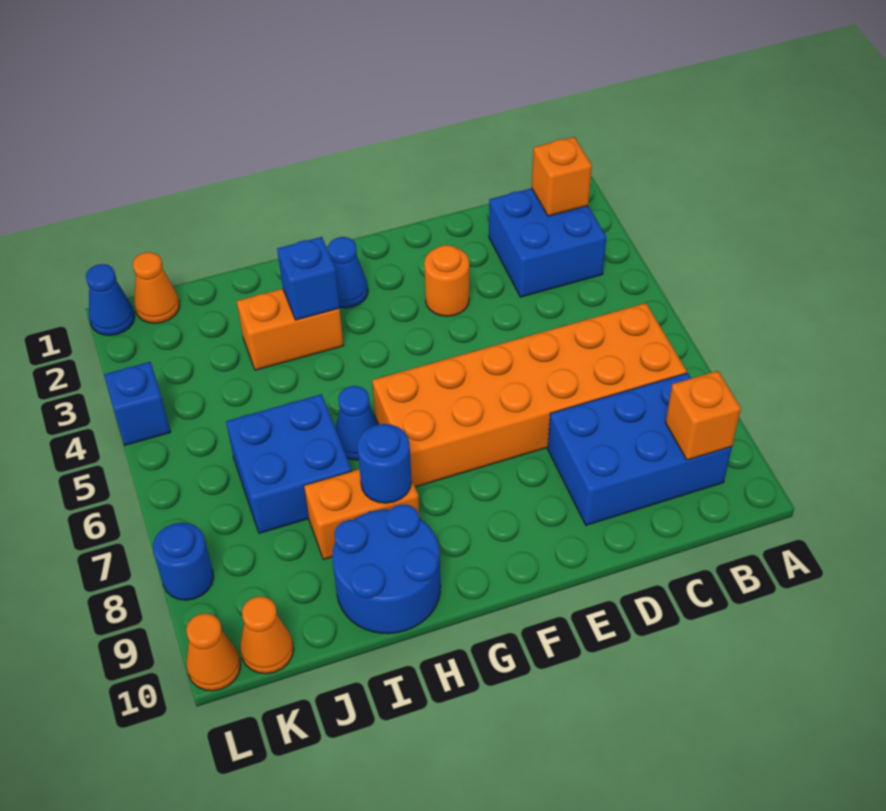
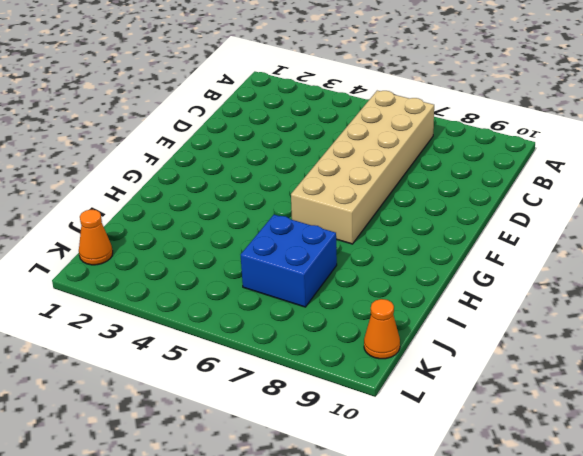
tan brick B6:G7 level 1 -> orange brick B6:G7 level 1
none -> blue brick B2:C3 level 1
none -> blue brick B8:D9 level 1
none -> orange round brick E3 level 1

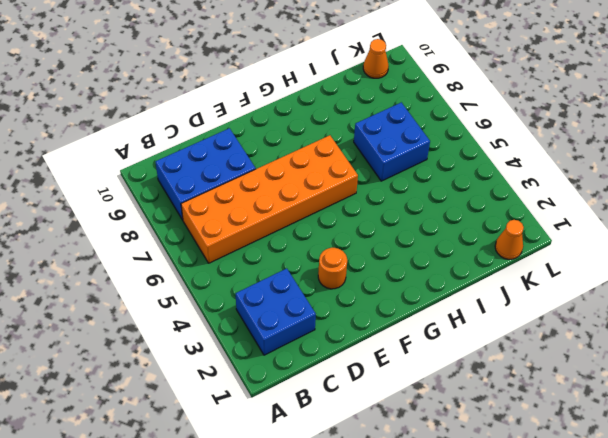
none -> blue cone G2 level 1
none -> orange brick H3:I3 level 1
none -> blue cone H6 level 1

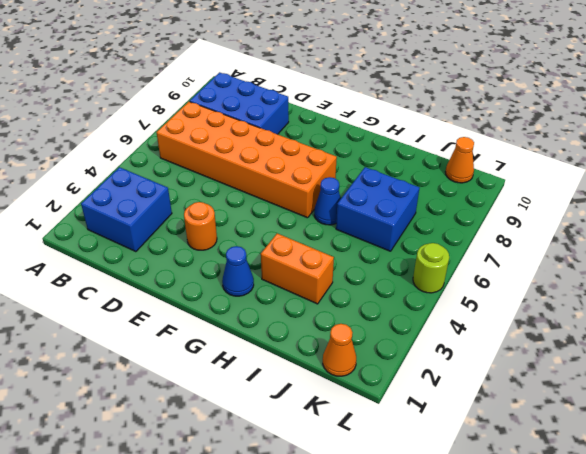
lime round brick L5 level 1 -> none
none -> orange brick H8:I8 level 1
none -> blue round brick H9:I10 level 1
none -> blue cone L1 level 1

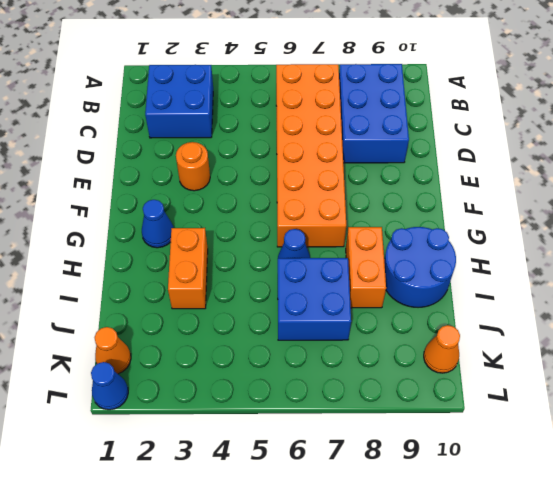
none -> blue brick L4 level 1
none -> blue round brick L8 level 1
none -> orange cone L10 level 1

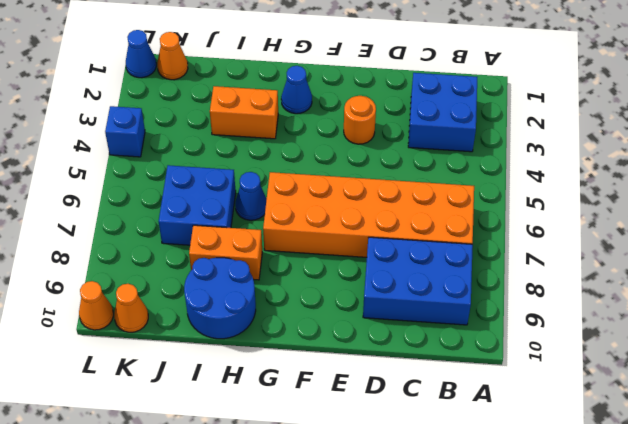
none -> blue round brick L8 level 1
none -> orange brick B2 level 2
none -> orange brick B9 level 2

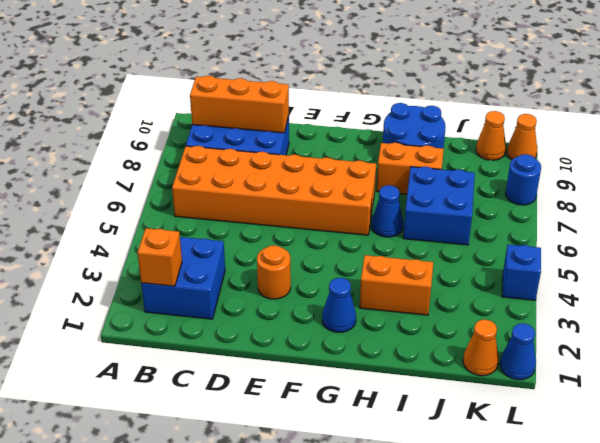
orange brick B9:D9 level 2 -> orange brick B9 level 2
none -> blue brick H3 level 2
none -> blue round brick H8 level 2

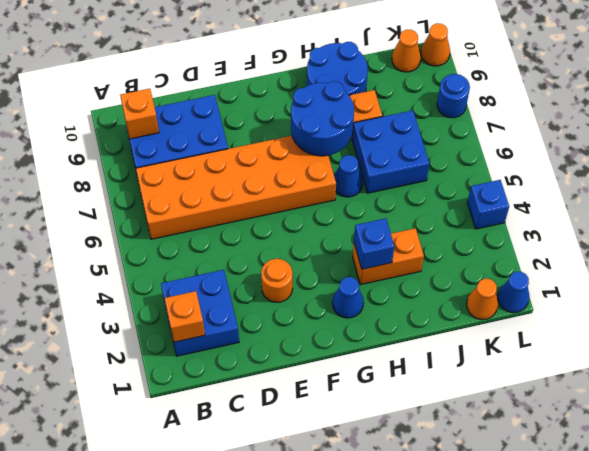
blue round brick G7:H8 level 2 -> blue round brick H8 level 2

